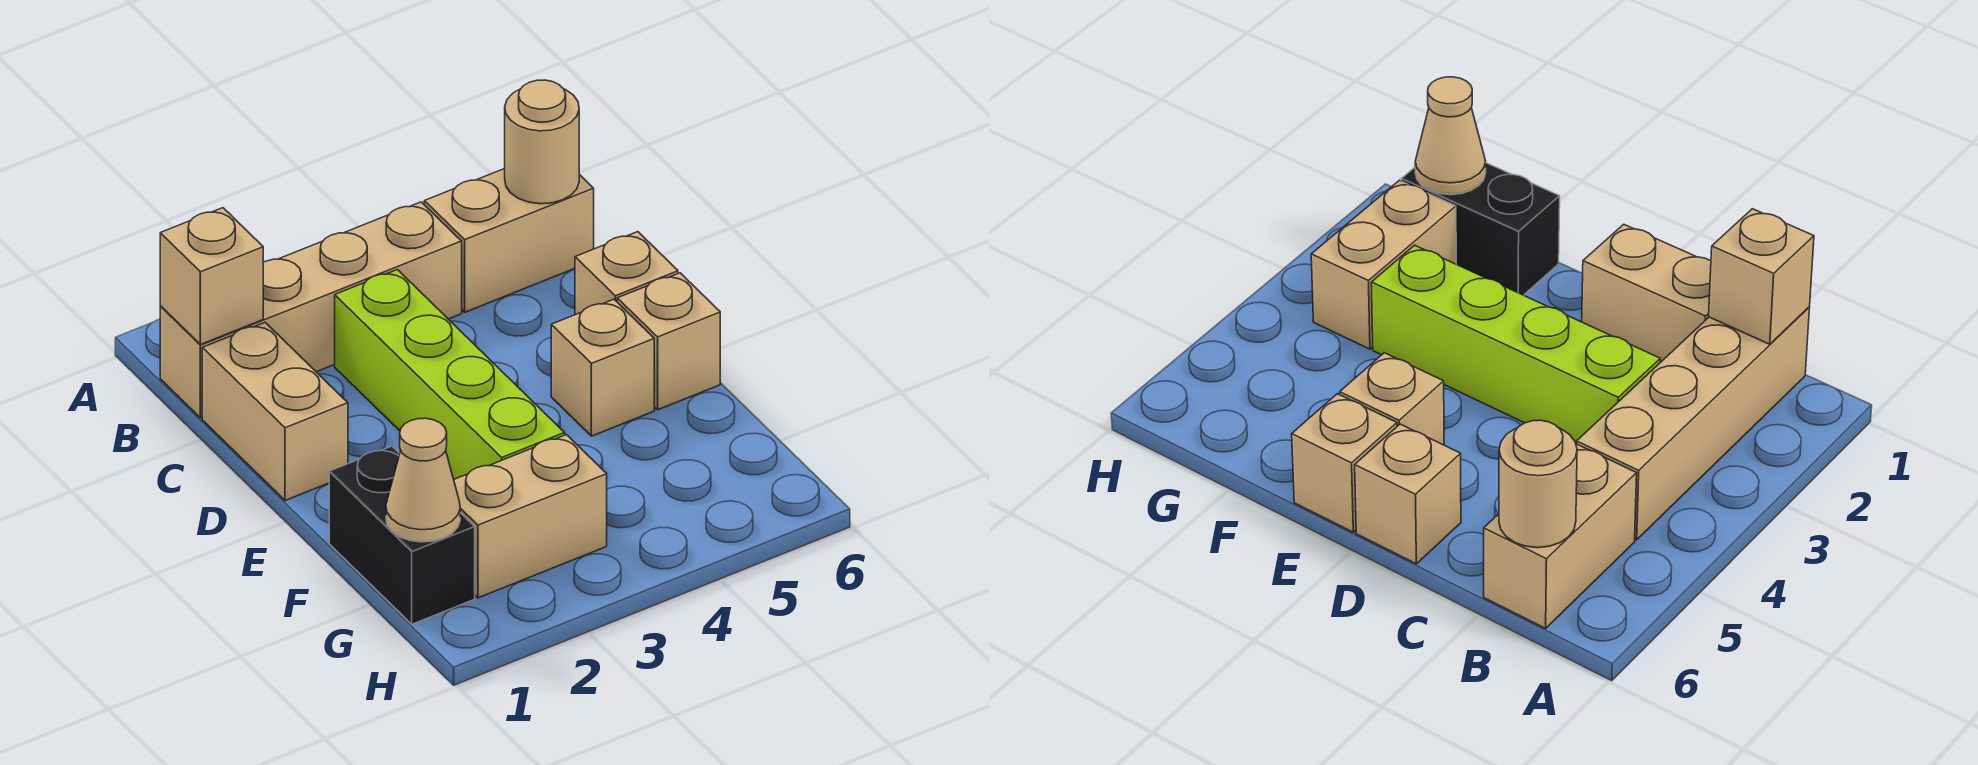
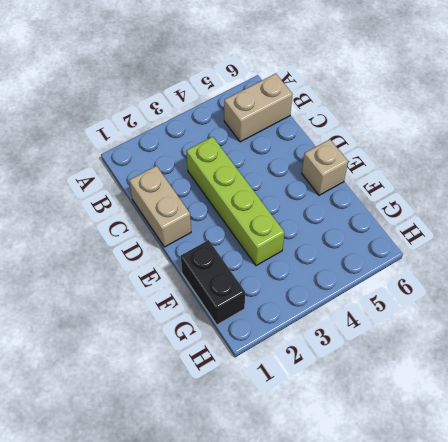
none -> tan brick B1:B4 level 1
none -> tan brick D6 level 1
none -> tan brick E5 level 1

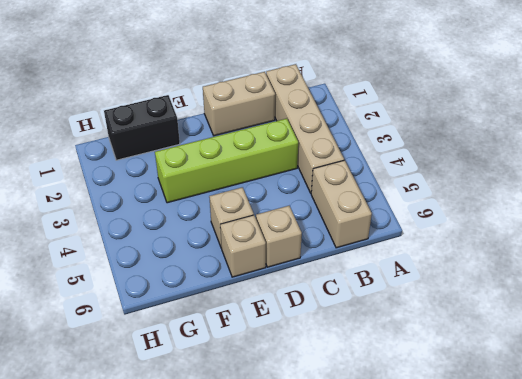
none -> tan brick G2:G3 level 1
none -> tan brick B1 level 2
none -> tan round brick B6 level 2

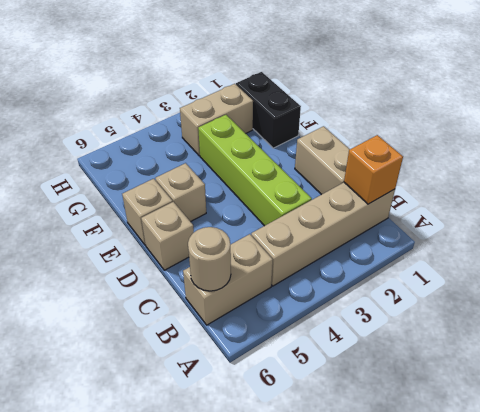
orange brick B1 level 2 -> tan brick B1 level 2
none -> tan cone G1 level 2

